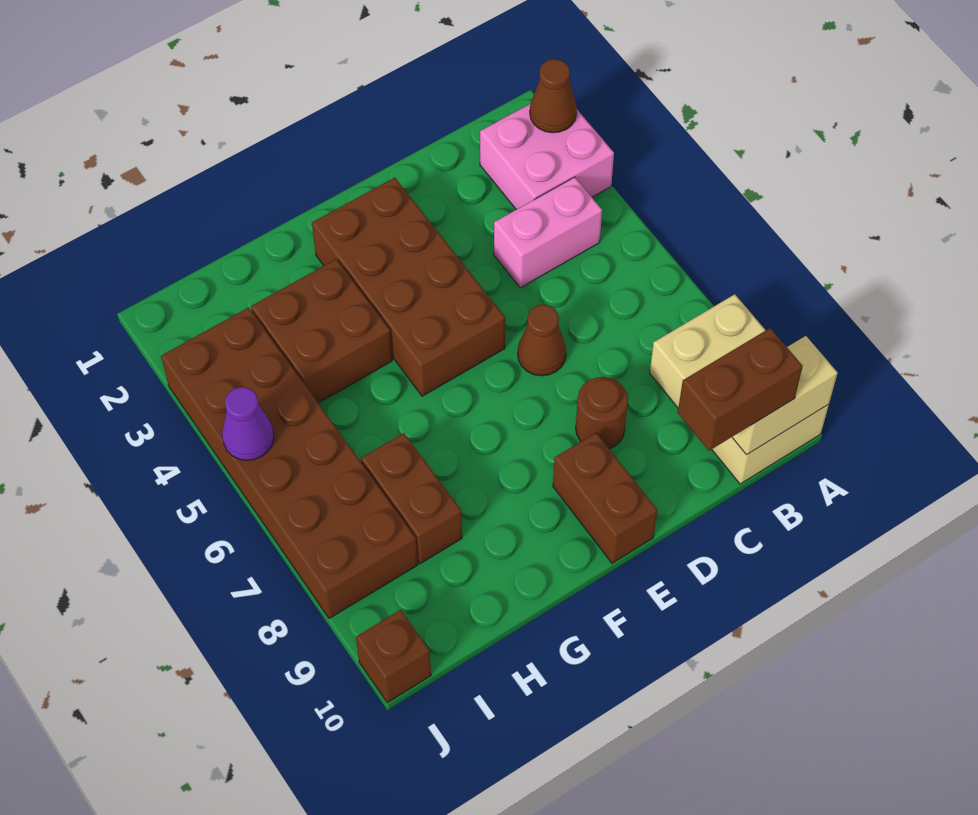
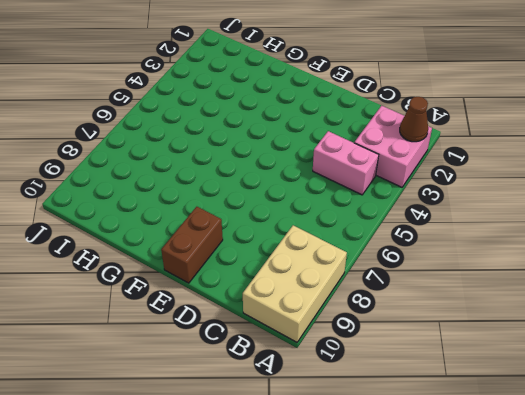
none -> brown cone D6 level 1
none -> brown round brick D8 level 1
none -> brown brick E2:F5 level 1

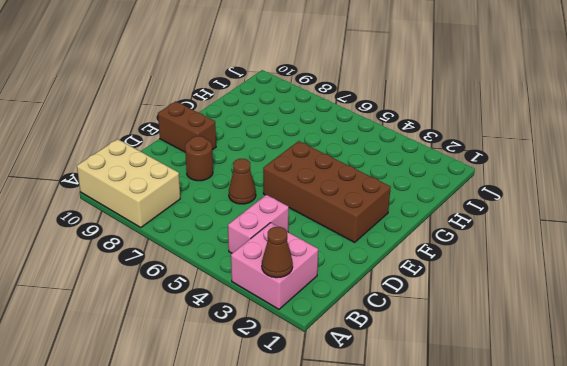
none -> brown brick G3:H4 level 1
none -> brown brick H7:H8 level 1
none -> brown brick I3:J8 level 1

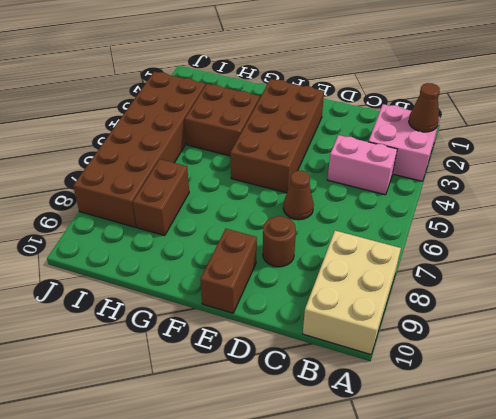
none -> brown brick J10 level 1
none -> tan brick A10:B10 level 2
none -> purple cone J5 level 2

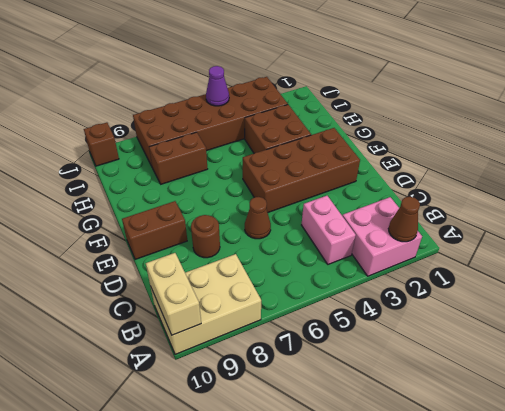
none -> brown brick B10:C10 level 3

